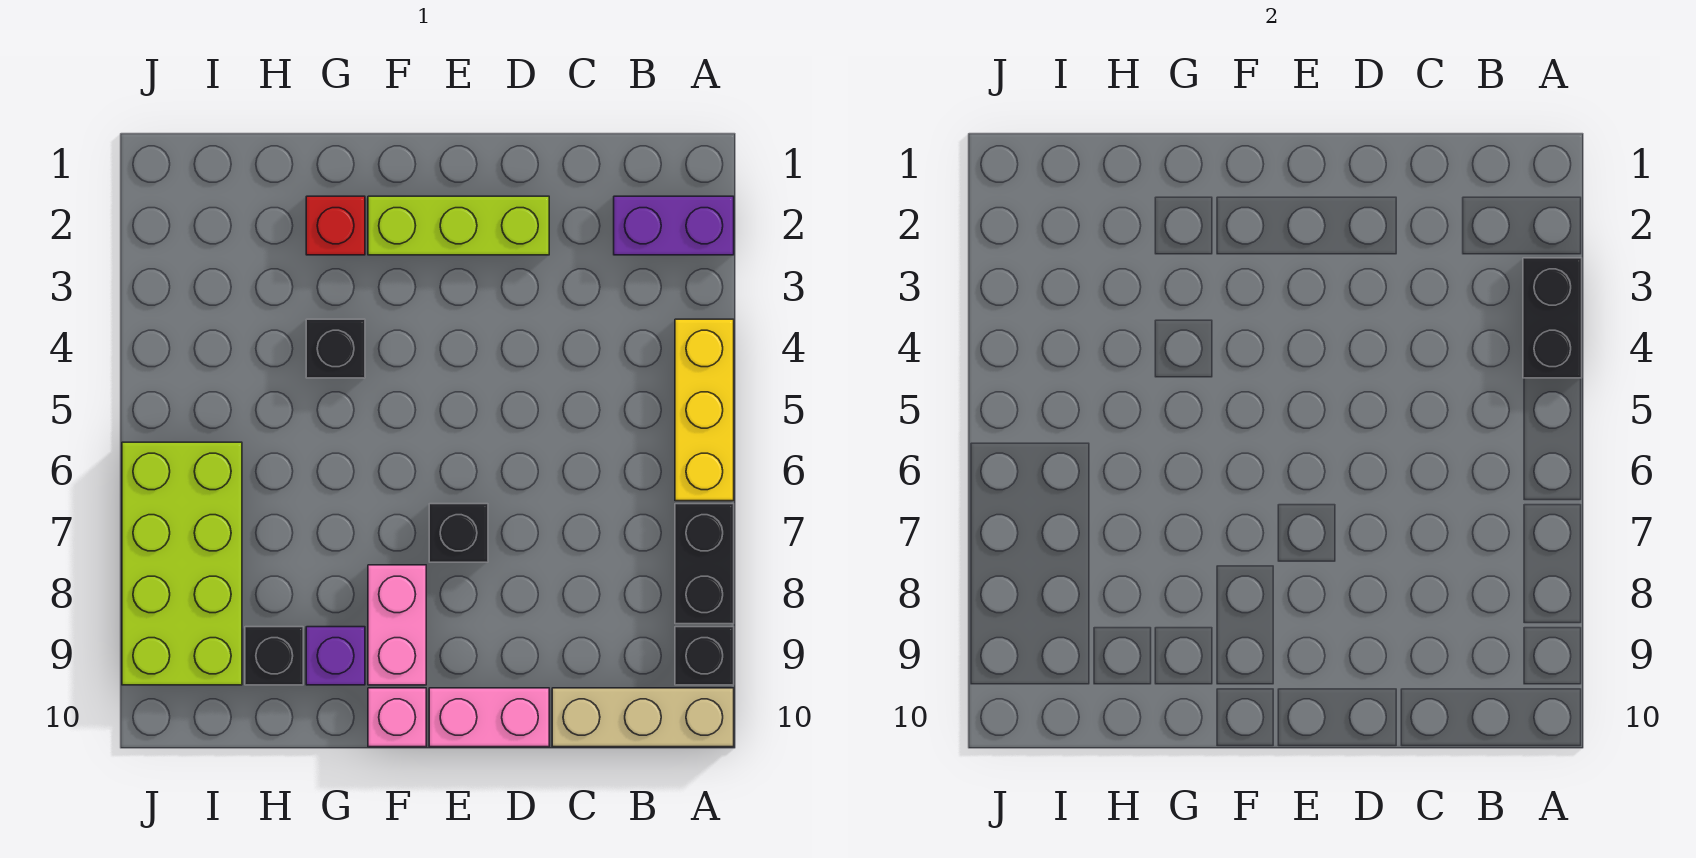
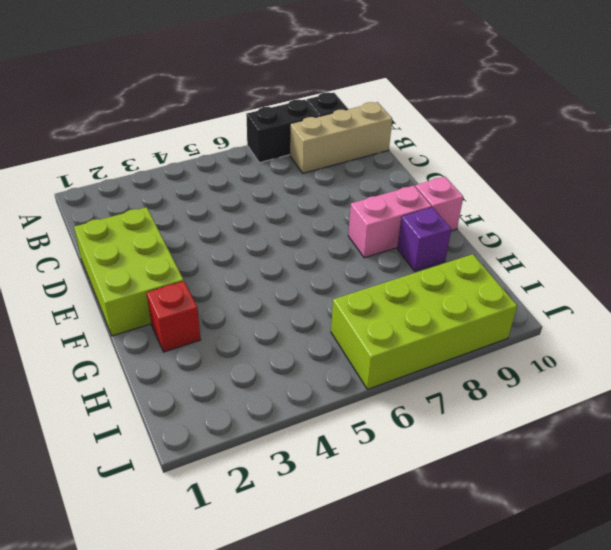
tan brick B8:B10 level 1 -> tan brick A10:C10 level 1
lime brick D1:F2 level 1 -> lime brick D2:F2 level 1
none -> purple brick A2:B2 level 1
none -> yellow brick A4:A6 level 1
none -> pink brick D10:E10 level 1

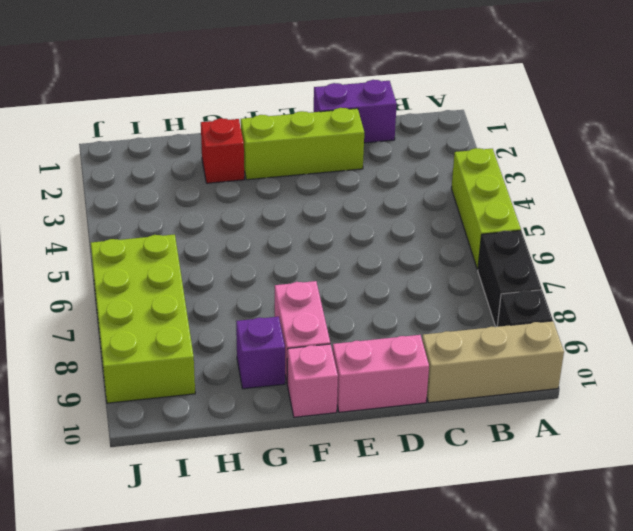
lime brick A4:A6 level 1 -> yellow brick A4:A6 level 1
purple brick C1:D1 level 1 -> purple brick A2:B2 level 1
none -> black brick E7 level 1
none -> black brick G4 level 1
none -> black brick H9 level 1

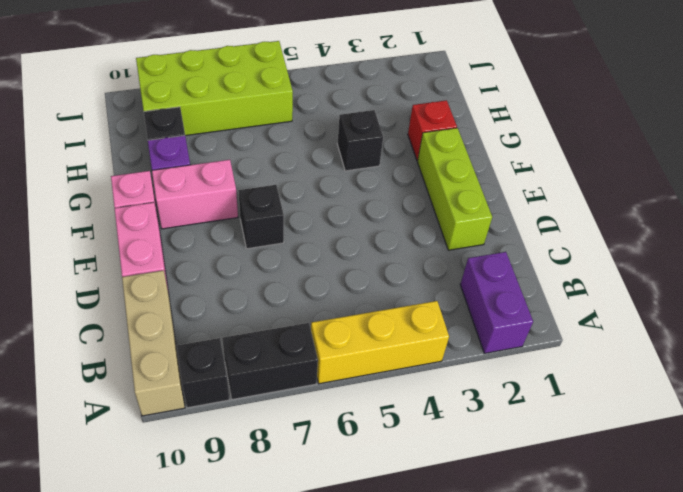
none -> black brick A3:A4 level 2

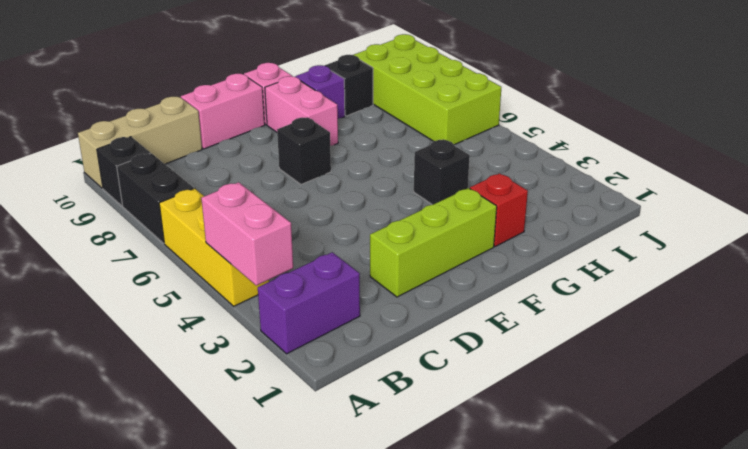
pink brick A3:A4 level 2 -> black brick A3:A4 level 2

